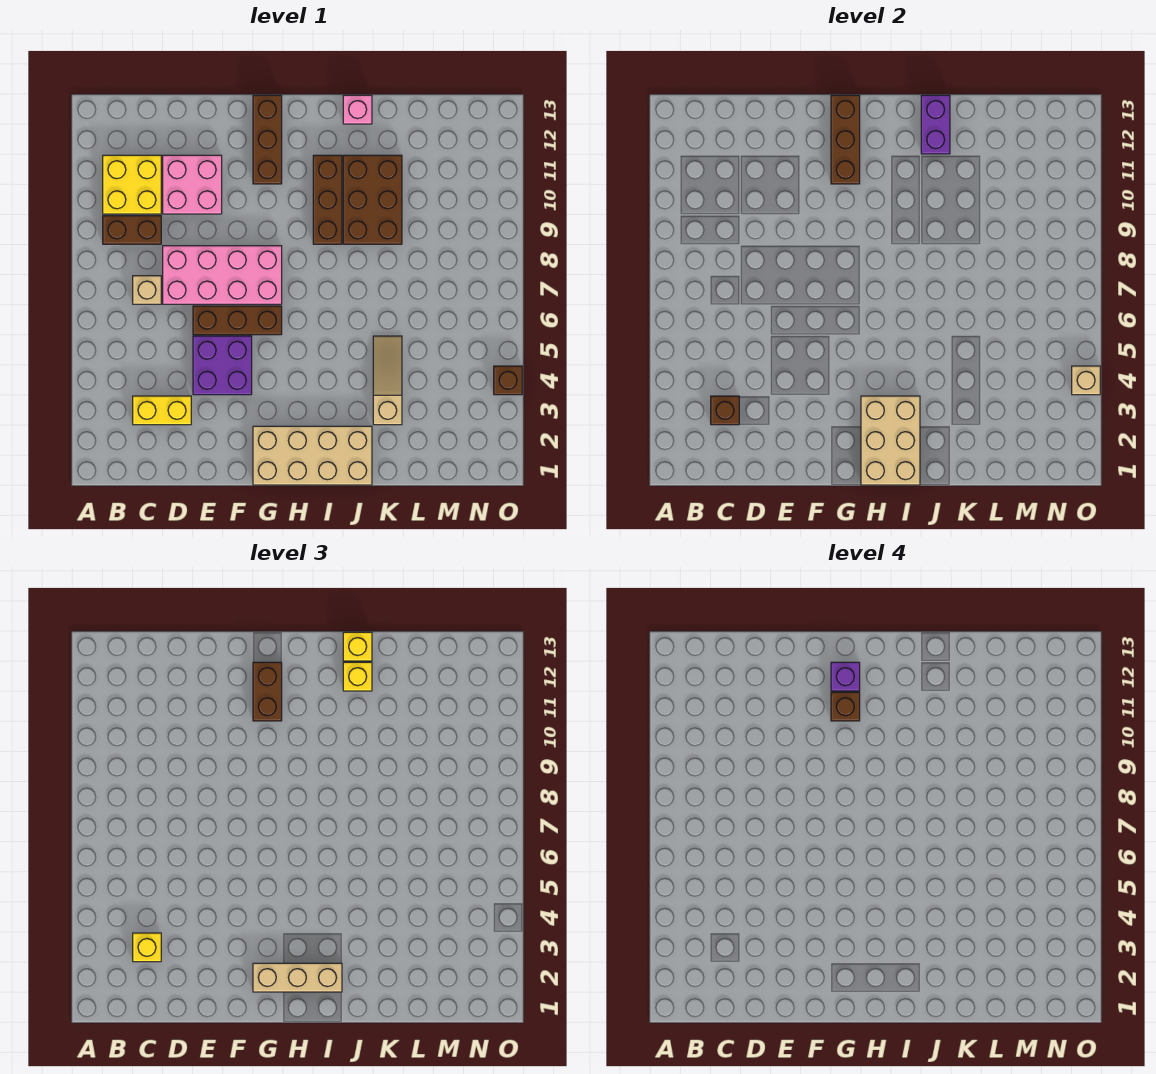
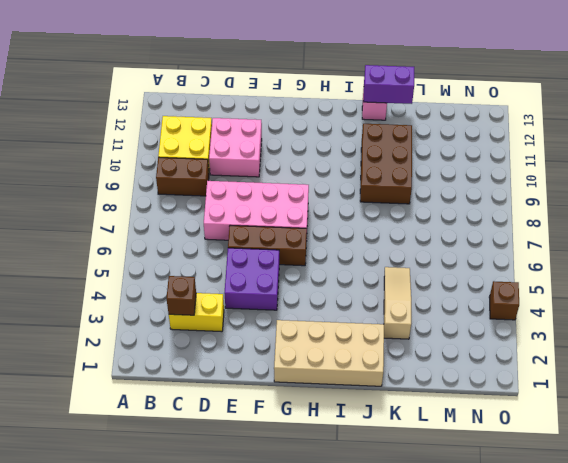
purple brick J13:K13 level 2 -> purple brick J12:J13 level 2
none -> tan brick C7 level 1
none -> brown brick G11:G13 level 1
none -> brown brick I9:I11 level 1

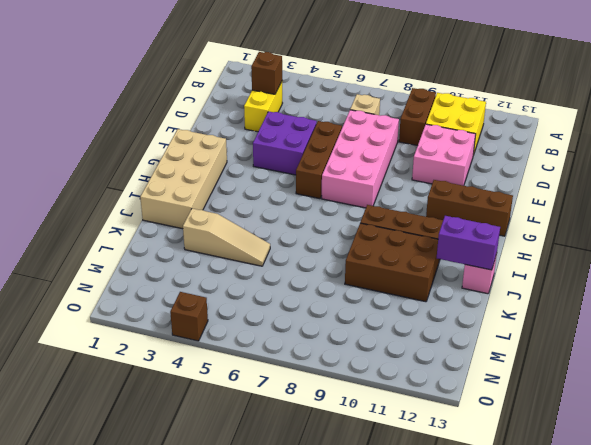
none -> brown brick G11:G13 level 2
none -> tan brick H1:I3 level 2
none -> tan brick O4 level 2

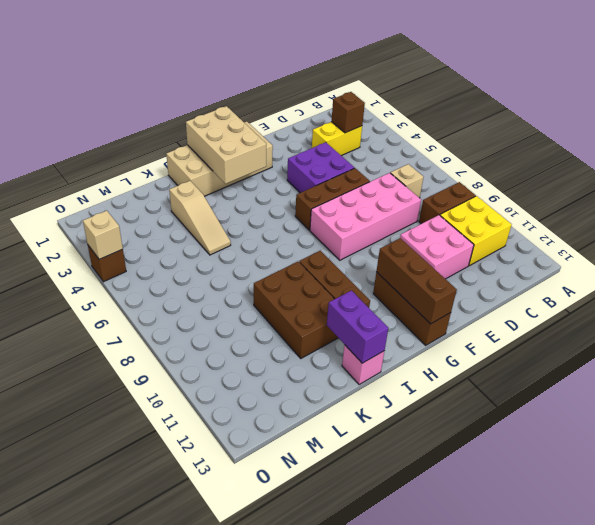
none -> yellow brick C3 level 3
none -> tan brick G2:I2 level 3
none -> brown brick G11:G12 level 3

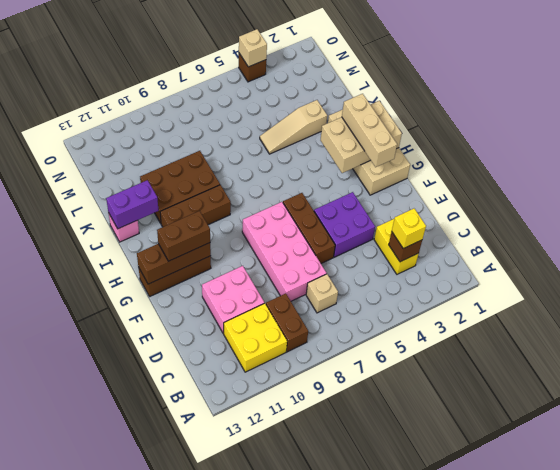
none -> yellow brick J12 level 3
none -> yellow brick J13 level 3
none -> brown brick G11 level 4

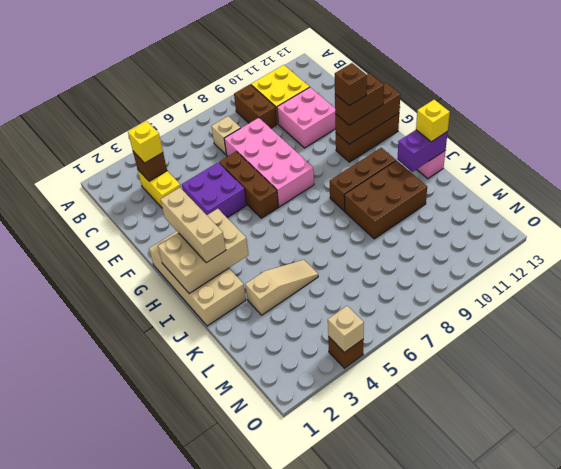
none -> yellow brick J12 level 3
none -> purple brick G12 level 4

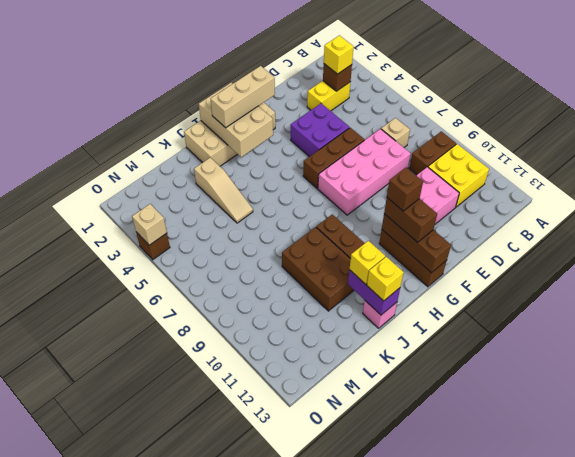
none -> purple brick G12 level 4

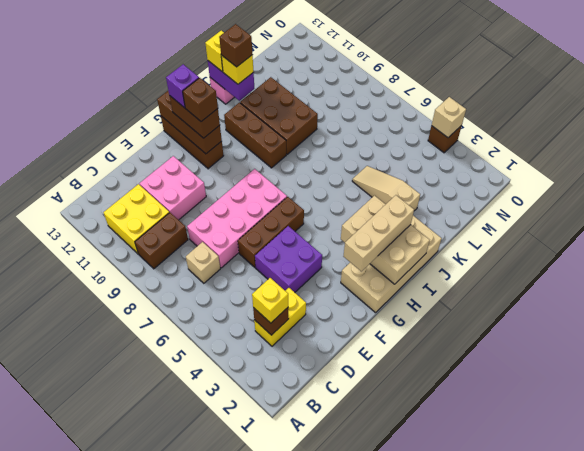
brown brick J12 level 4 -> none

